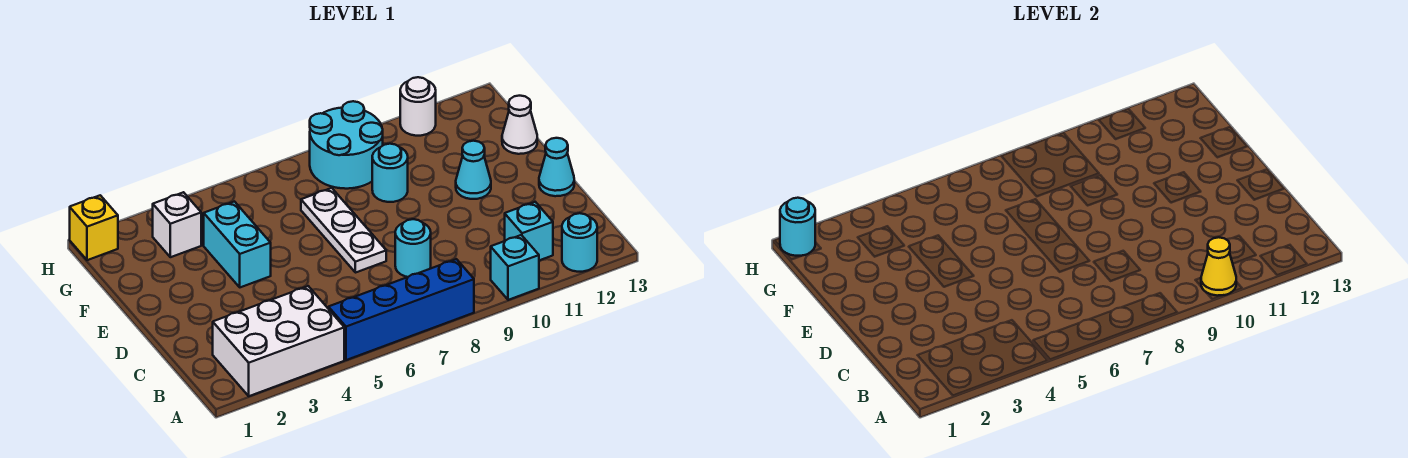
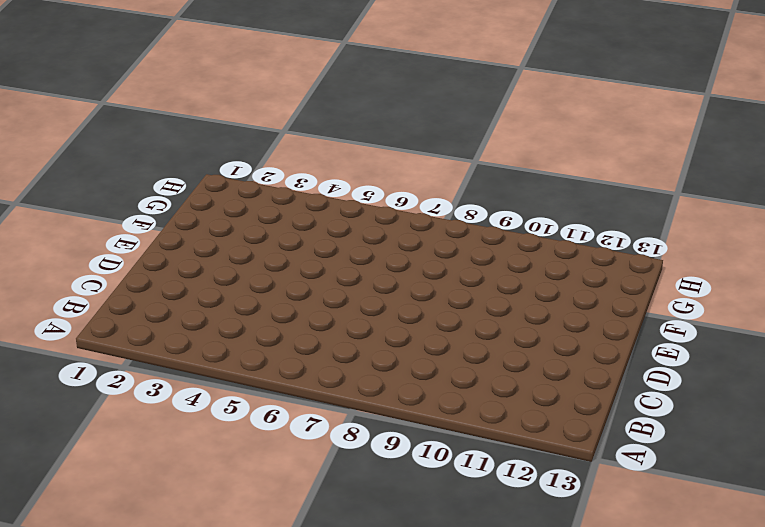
none -> white brick A2:B4 level 1
none -> blue brick A5:A8 level 1
none -> cyan brick A10 level 1

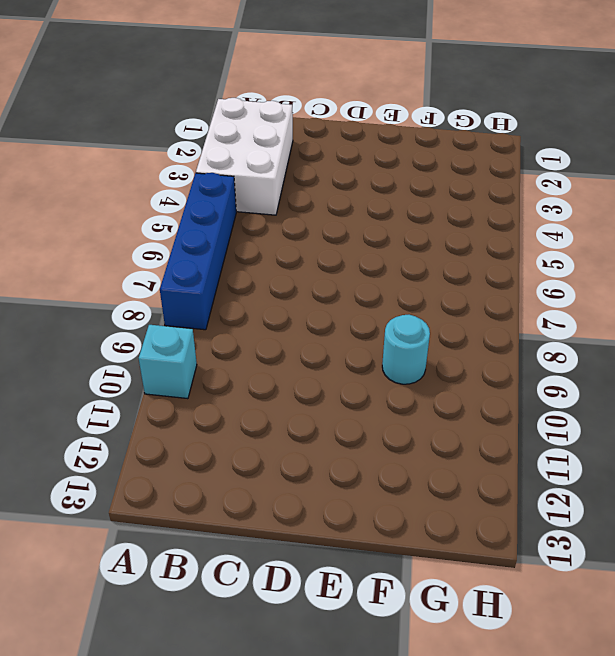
none -> cyan round brick A12 level 1
none -> cyan brick B11 level 1
none -> cyan round brick C8 level 1

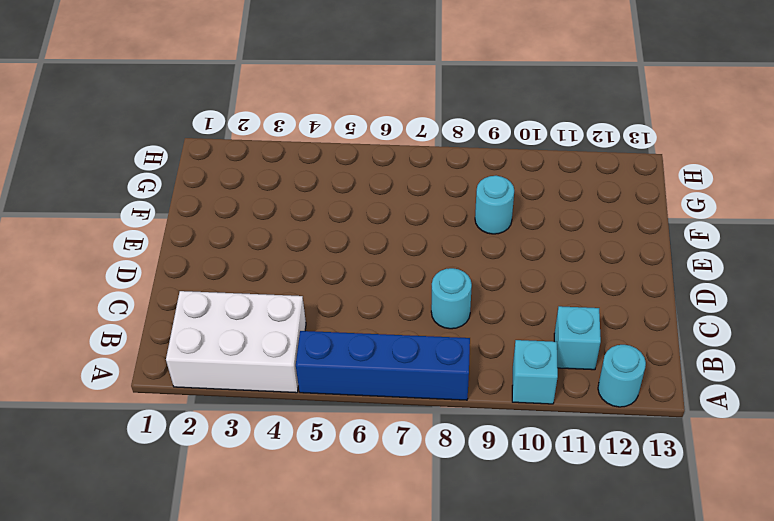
none -> white plate D7:F7 level 1
none -> cyan cone D13 level 1
none -> cyan brick E4:F4 level 1

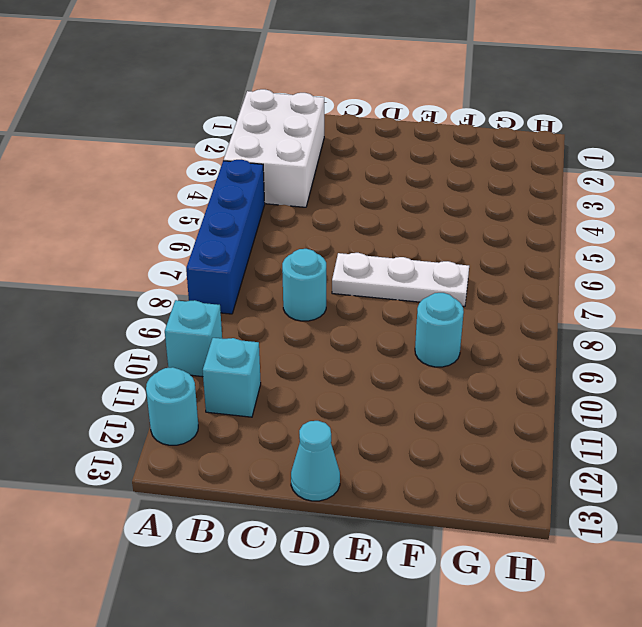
none -> cyan brick E4:F4 level 1
none -> cyan cone E11 level 1
none -> white cone F13 level 1

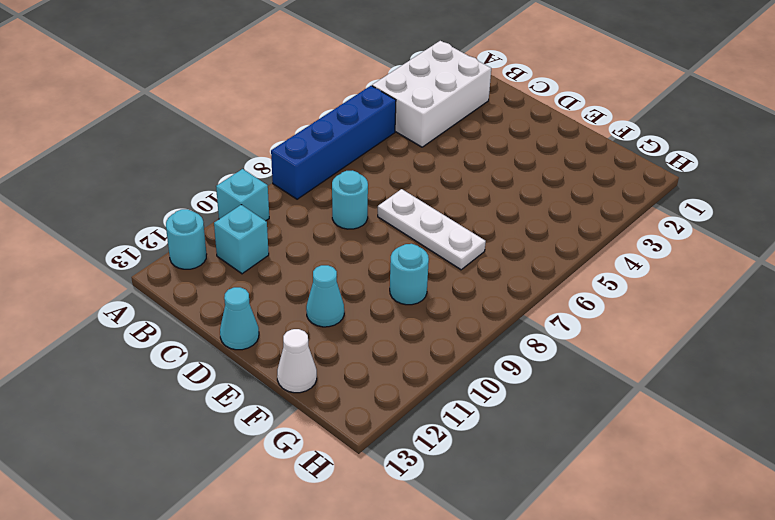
none -> cyan brick E4:F4 level 1
none -> white brick G3 level 1
none -> cyan round brick G8:H9 level 1

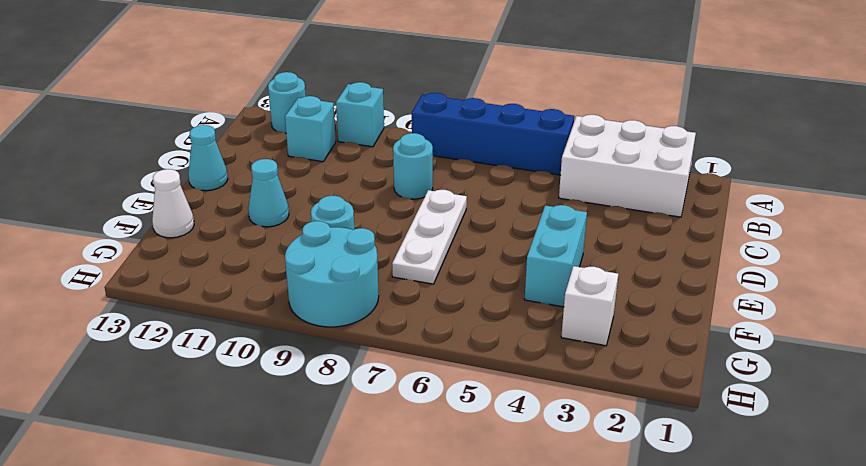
none -> yellow brick H1 level 1
none -> white round brick H11 level 1
none -> yellow cone A10 level 2

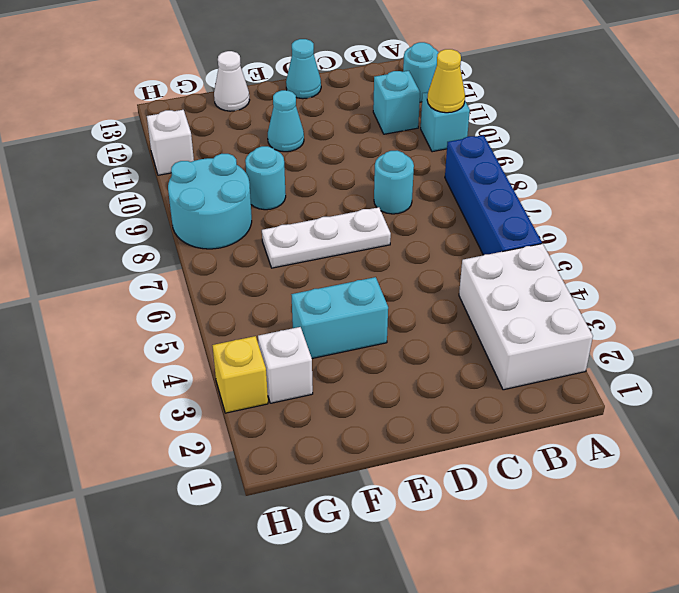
yellow brick H3 level 1 -> yellow brick H1 level 1
white brick H11 level 1 -> white round brick H11 level 1
none -> cyan round brick H1 level 2

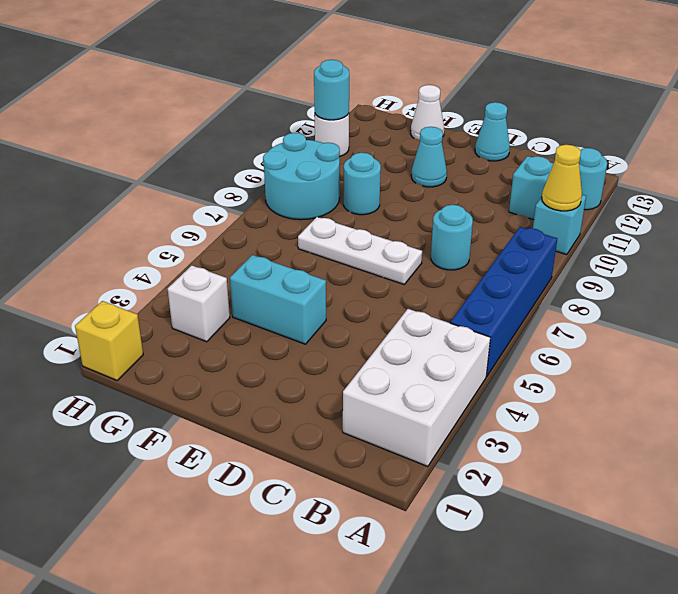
cyan round brick H11 level 2 -> cyan round brick H1 level 2

